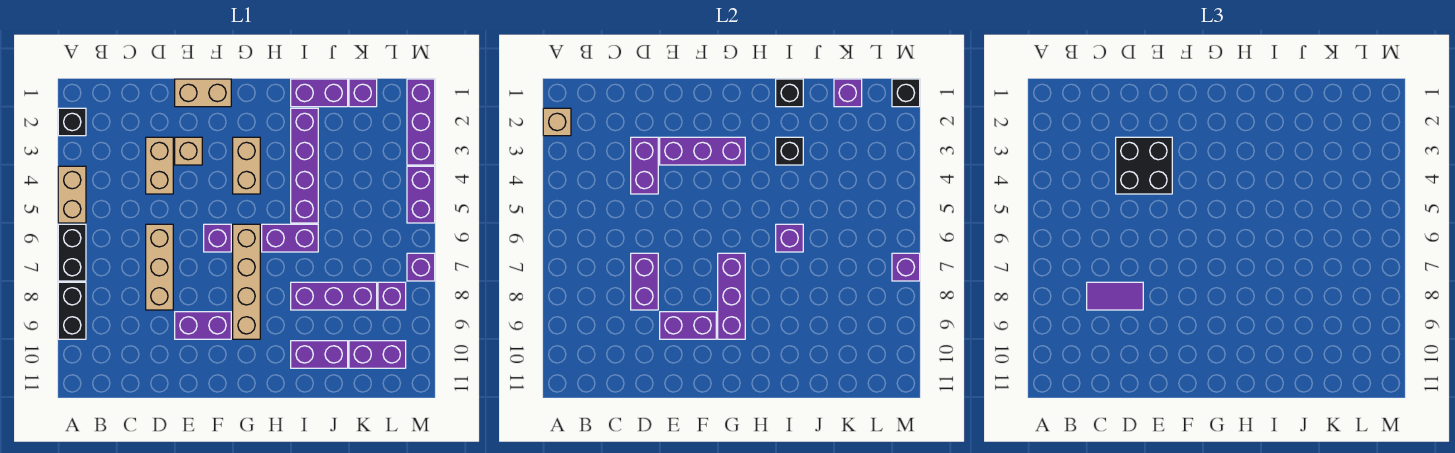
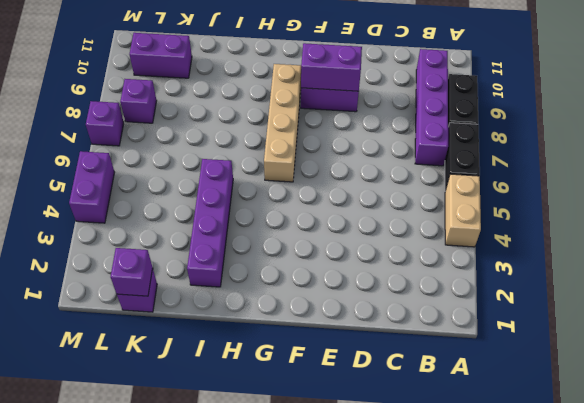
purple brick B7:B10 level 1 -> none
none -> black brick A2 level 1
none -> tan brick D3:D4 level 1
none -> tan brick D6:D8 level 1
none -> tan brick E1:F1 level 1

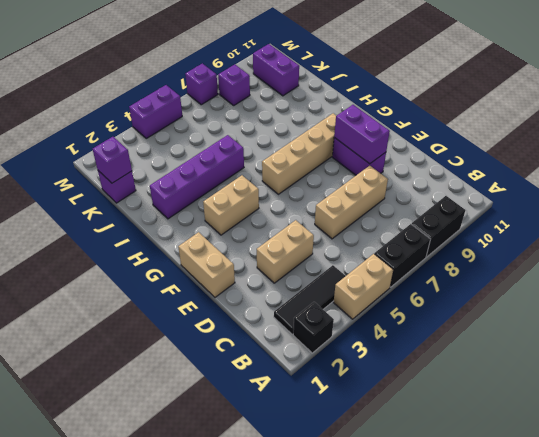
black tile B2:B4 level 1 -> none
none -> tan brick E3 level 1
none -> purple brick F6 level 1
none -> purple brick H6:I6 level 1
none -> purple brick I1:J1 level 1

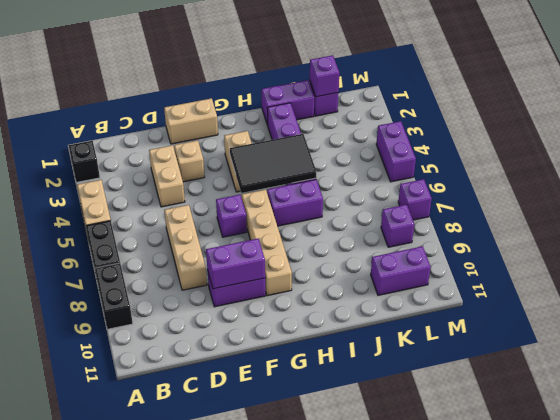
black tile G4:I5 level 2 -> none
none -> purple brick I8:K8 level 1
none -> purple brick I10:J10 level 1
none -> purple brick M1:M3 level 1
none -> tan brick A2 level 2

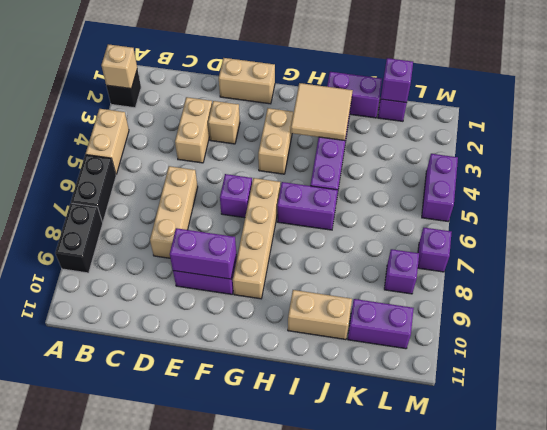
tan tile H2:I3 level 2 -> black brick I3 level 2
tan brick I10:J10 level 1 -> purple brick I10:J10 level 1
none -> purple brick I8:K8 level 1
none -> purple brick M1:M3 level 1
none -> purple brick D3:D4 level 2
none -> purple brick D7:D8 level 2

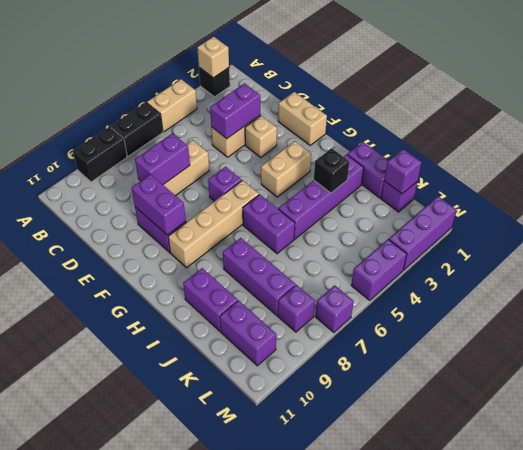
none -> purple brick E3:G3 level 2
none -> purple brick G7:G9 level 2
none -> black brick I1 level 2
none -> purple brick I6 level 2

